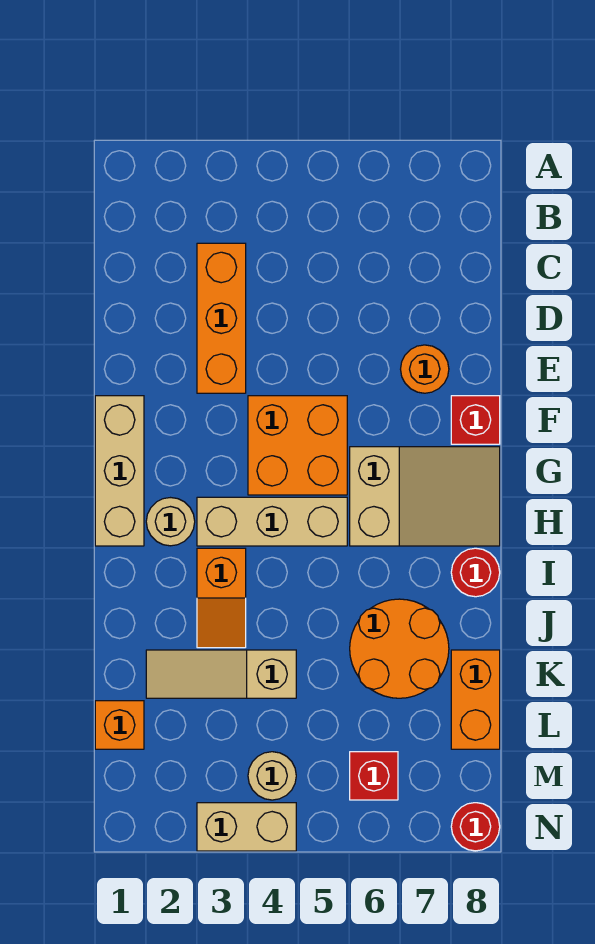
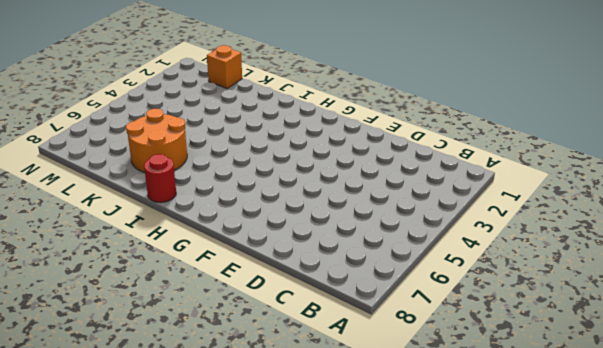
none -> orange brick C3:E3 level 1
none -> orange round brick E7 level 1
none -> tan brick F1:H1 level 1

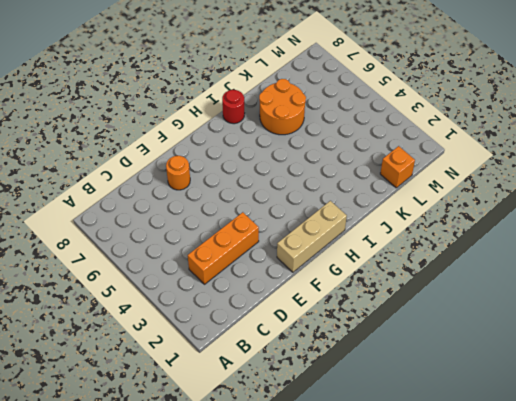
none -> orange brick F4:G5 level 1
none -> red brick F8 level 1
none -> tan slope G6:H8 level 1 top 6

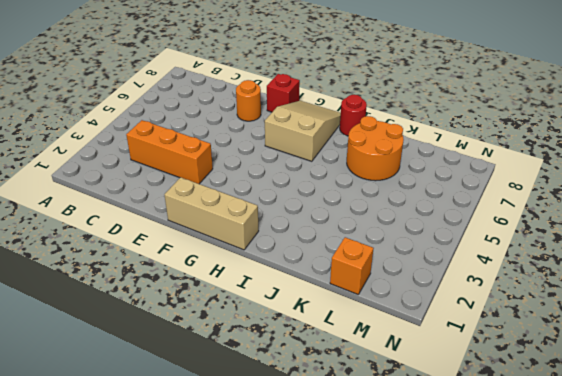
none -> orange brick F4:G5 level 1
none -> tan round brick H2 level 1
none -> tan brick H3:H5 level 1

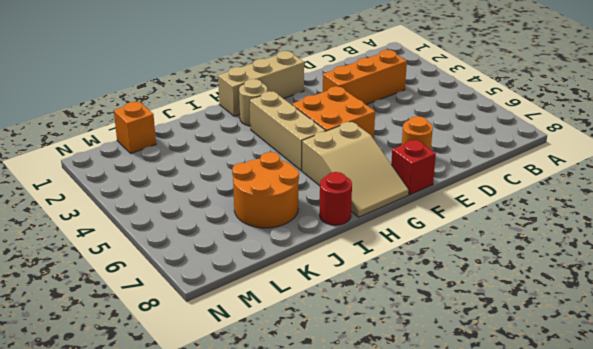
none -> orange slope I3:J3 level 1 top I
none -> tan slope K2:K4 level 1 top 4
none -> orange brick K8:L8 level 1

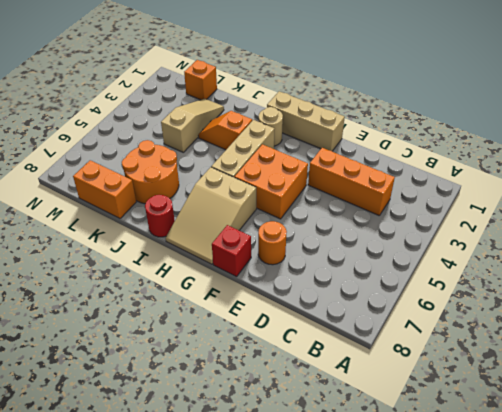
none -> tan round brick M4 level 1
none -> red brick M6 level 1
none -> tan brick N3:N4 level 1

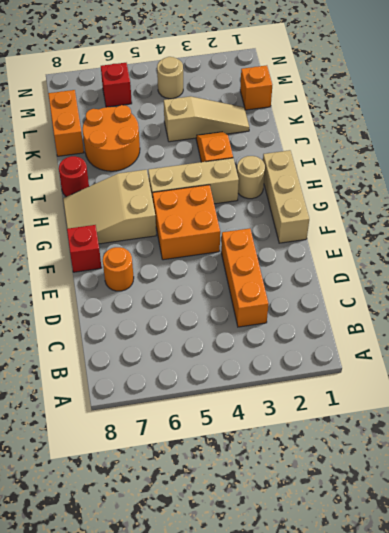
none -> tan brick N3:N4 level 1
none -> red round brick N8 level 1

